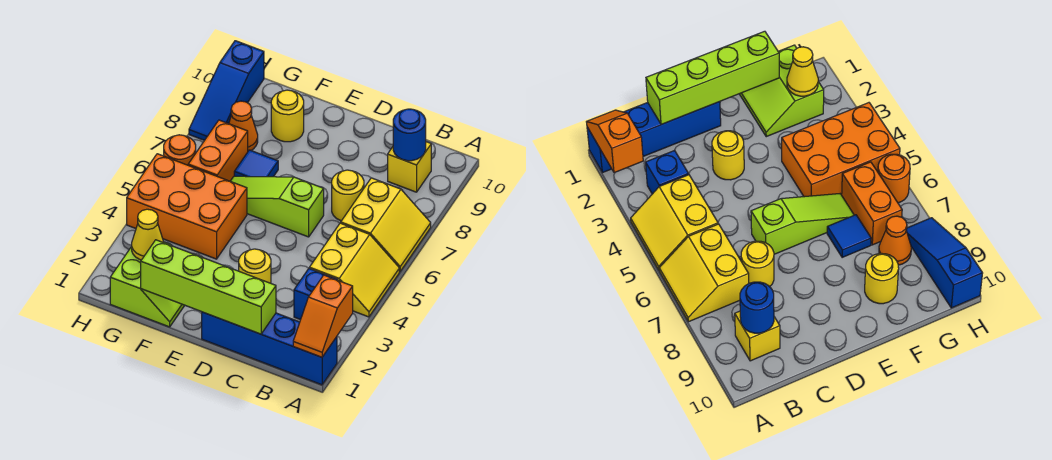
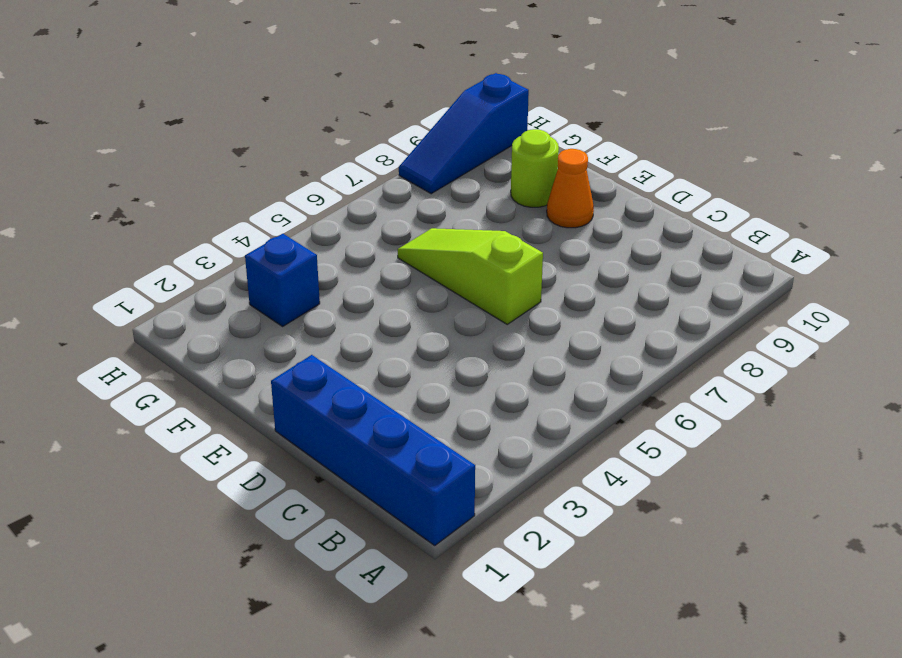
orange cone E9 level 1 -> orange cone G8 level 1
lime round brick F9 level 1 -> yellow round brick F9 level 1
blue brick G3 level 1 -> blue brick B3 level 1
none -> yellow slope A4:B5 level 1 top B
none -> yellow slope A6:B7 level 1 top B
none -> yellow brick B9 level 1

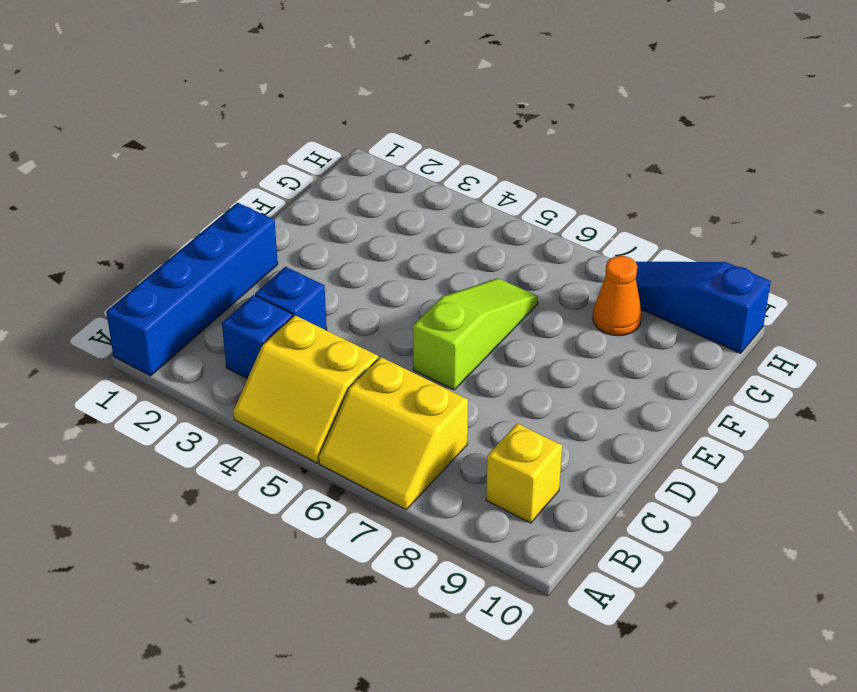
blue brick C3 level 1 -> none
none -> yellow round brick C7 level 1
none -> yellow round brick D3 level 1
none -> lime slope F1:G2 level 1 top G

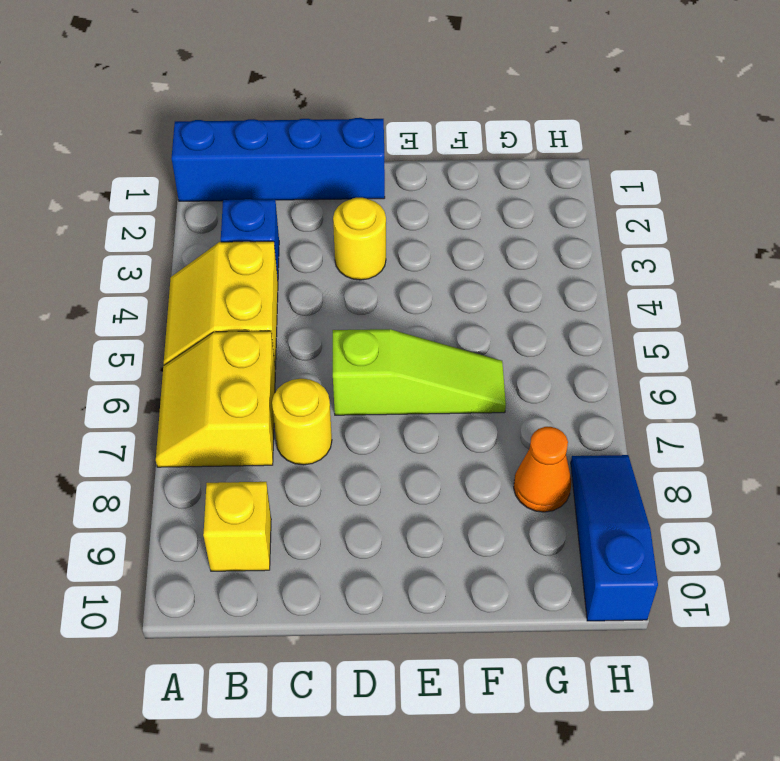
none -> lime slope F1:G2 level 1 top G
none -> orange brick F4:H5 level 1
none -> blue tile F7 level 1

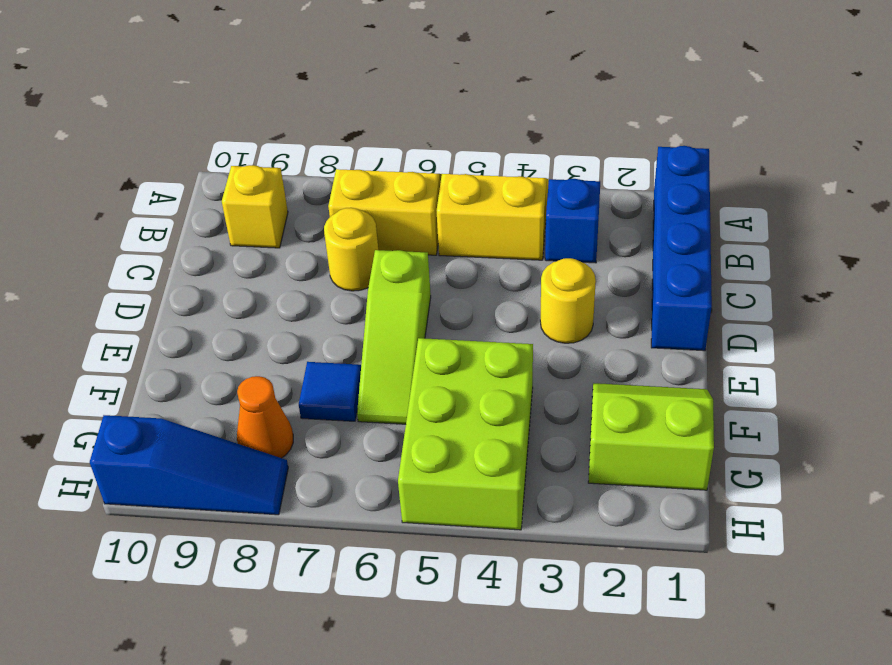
lime brick F4:H5 level 1 -> orange brick F4:H5 level 1
none -> yellow round brick F9 level 1
none -> orange brick G6:G7 level 1
none -> orange round brick H6 level 1

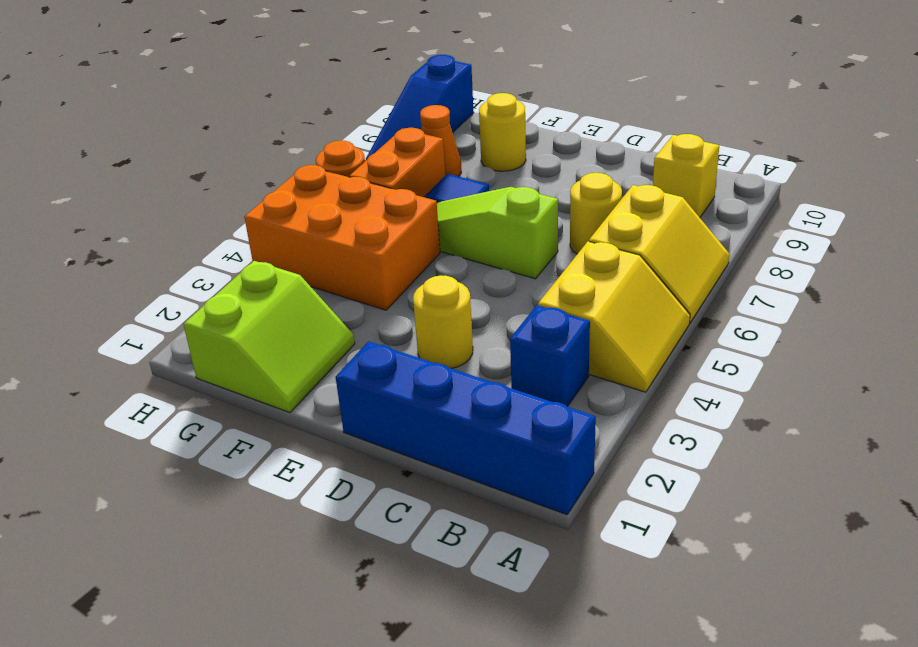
none -> orange slope A1:A2 level 2 top 2
none -> blue round brick B9 level 2
none -> lime brick C1:F1 level 2

